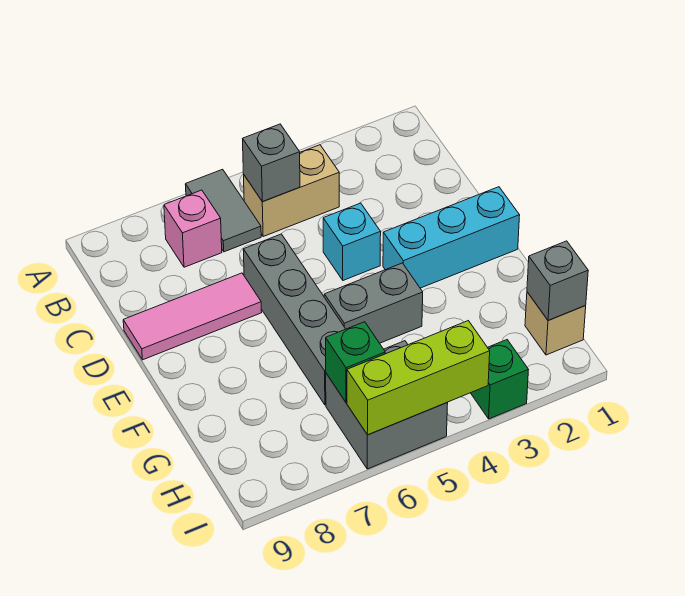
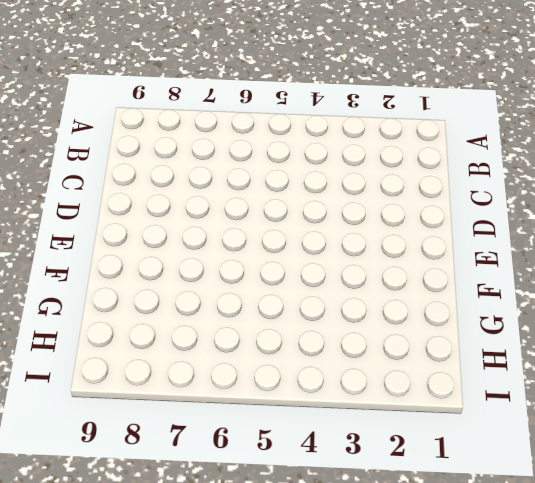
none -> grey tile A6:B6 level 1
none -> tan brick B4:B5 level 1
none -> pink brick B7 level 1

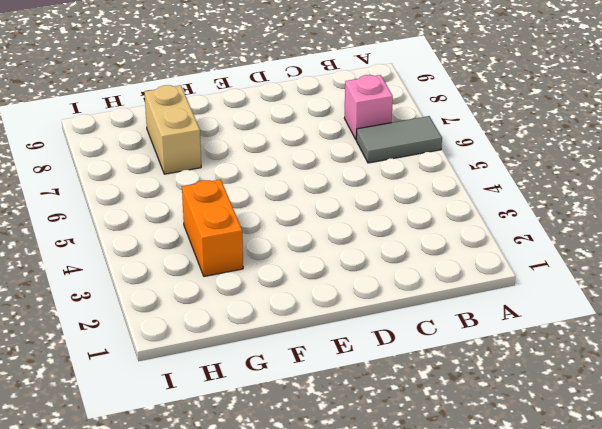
orange brick G3:G4 level 1 -> none
tan brick G7:G8 level 1 -> tan brick B4:B5 level 1
none -> cyan brick D4 level 1
none -> grey brick D6:G6 level 1
none -> pink tile D7:D9 level 1

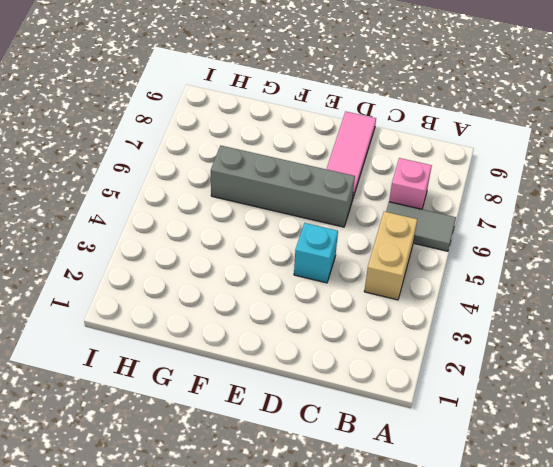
none -> cyan brick E1:E3 level 1
none -> grey brick F4:F5 level 1
none -> tan brick H1 level 1

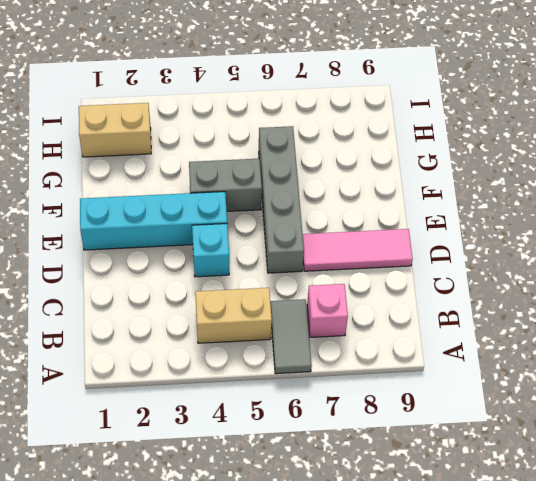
cyan brick E1:E4 level 1 -> cyan brick E1:E3 level 1
tan brick H1:H2 level 1 -> tan brick H1 level 1
none -> grey brick H5:I6 level 1
none -> green brick I3 level 1
none -> grey brick B5 level 2

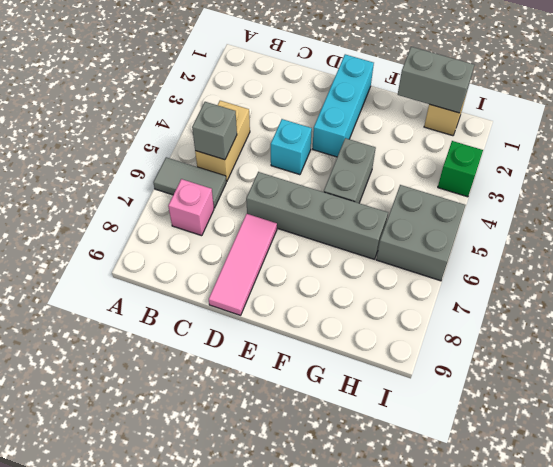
grey brick G1:H1 level 2 -> grey brick H1 level 2
none -> green brick H6 level 2
none -> lime brick I4:I6 level 2

